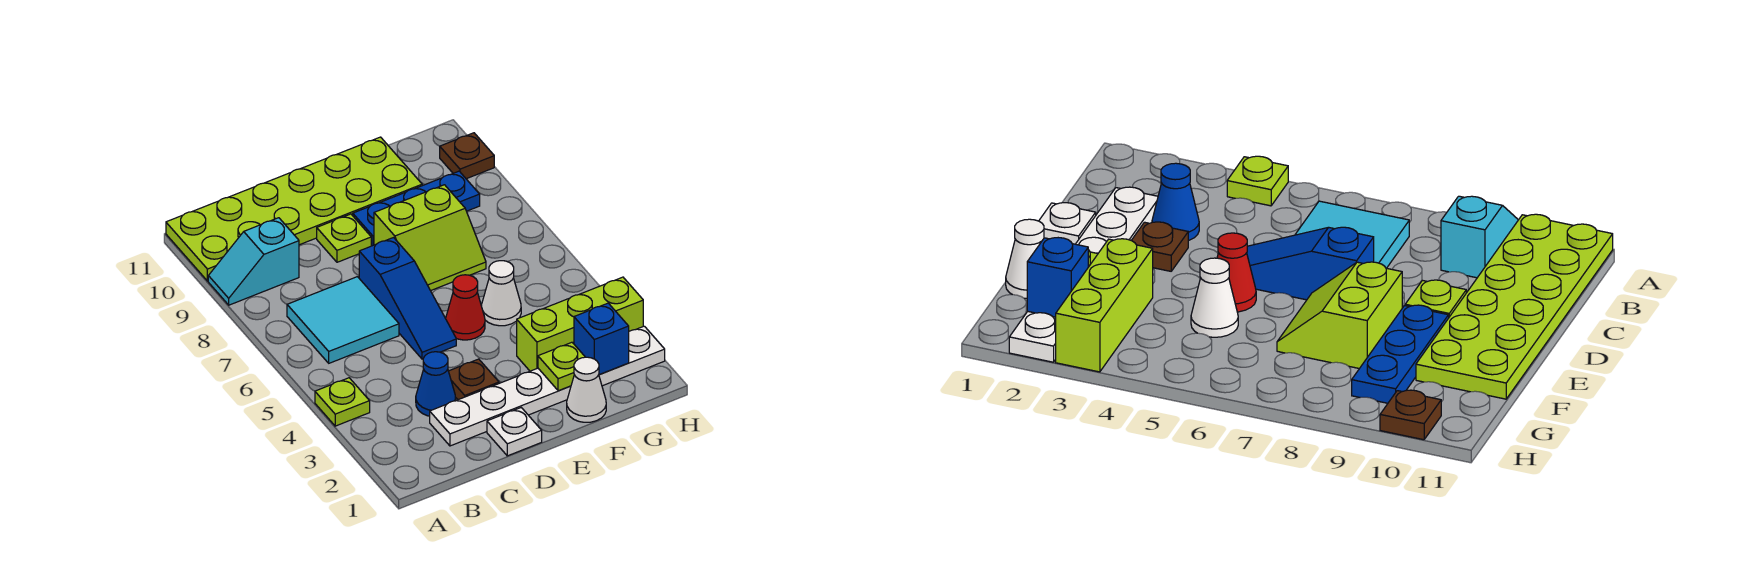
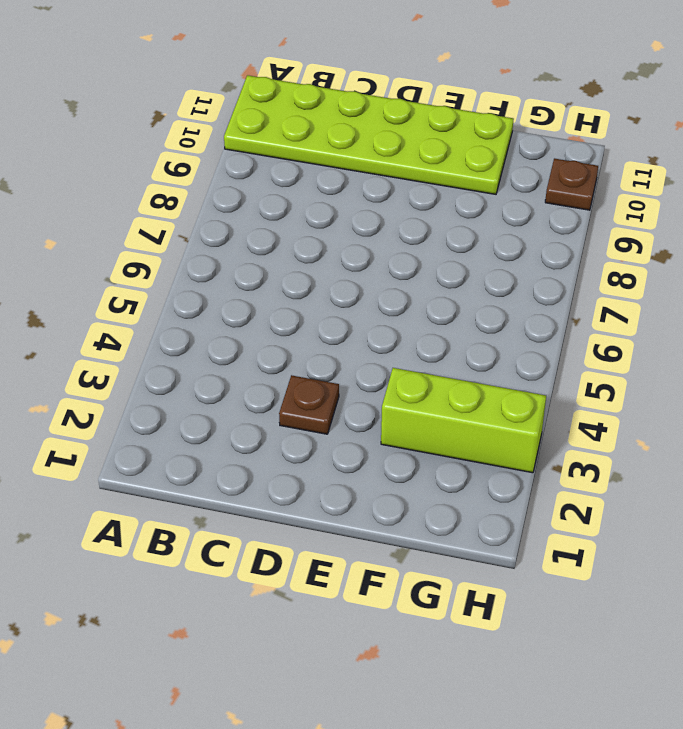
none -> lime plate A4 level 1
none -> cyan slope A9:B9 level 1 top B
none -> cyan tile B6:C7 level 1

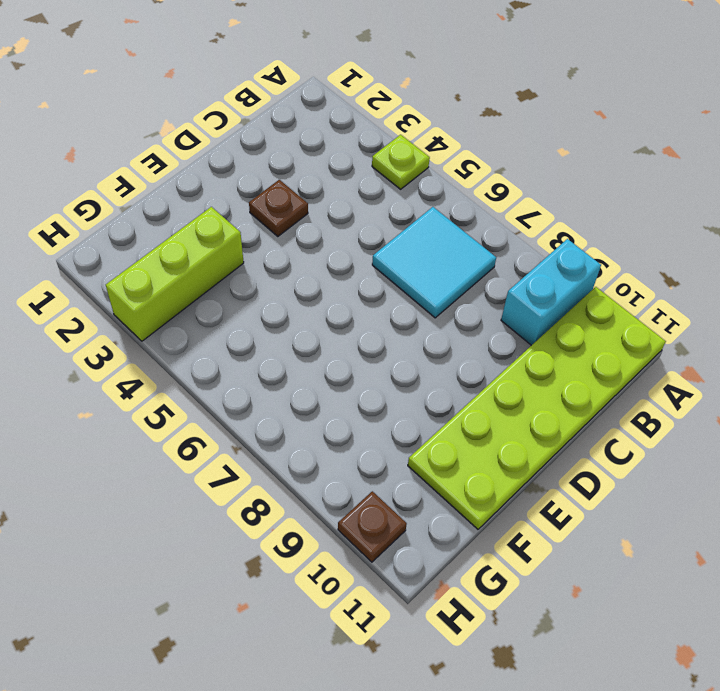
cyan brick A9:B9 level 1 -> cyan slope A9:B9 level 1 top B
none -> white plate C2:H2 level 1
none -> blue cone C3 level 1
none -> white plate D1 level 1

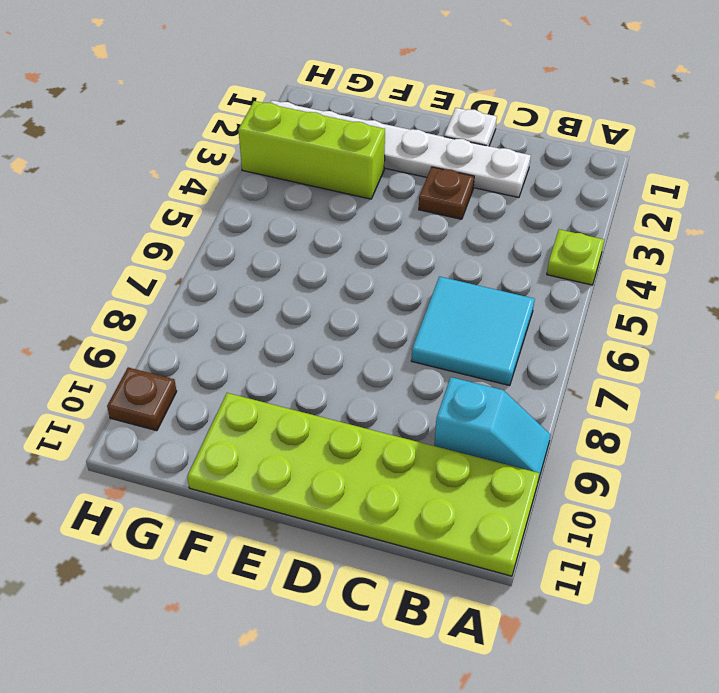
none -> blue cone C3 level 1
none -> blue slope D5:D7 level 1 top 7
none -> lime plate D9 level 1

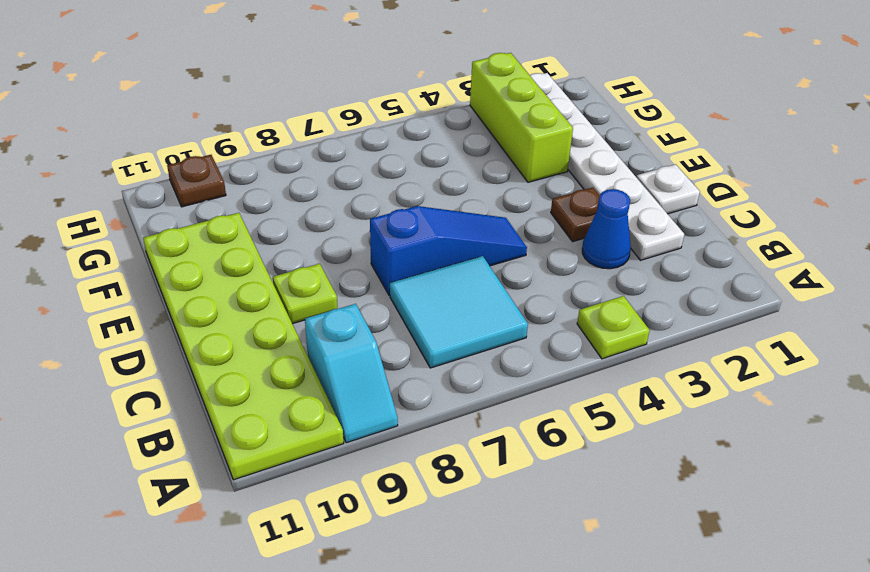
none -> red cone E5 level 1
none -> lime slope E7:F8 level 1 top 8
none -> blue plate E9:G9 level 1

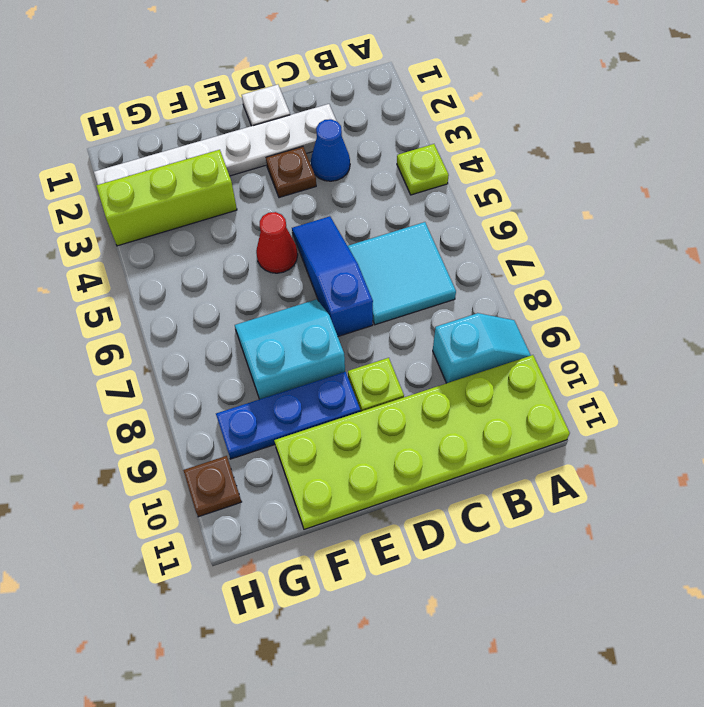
cyan slope E7:F8 level 1 top 8 -> lime slope E7:F8 level 1 top 8
none -> white cone F1 level 1
none -> white cone F5 level 1
none -> lime plate F2 level 2

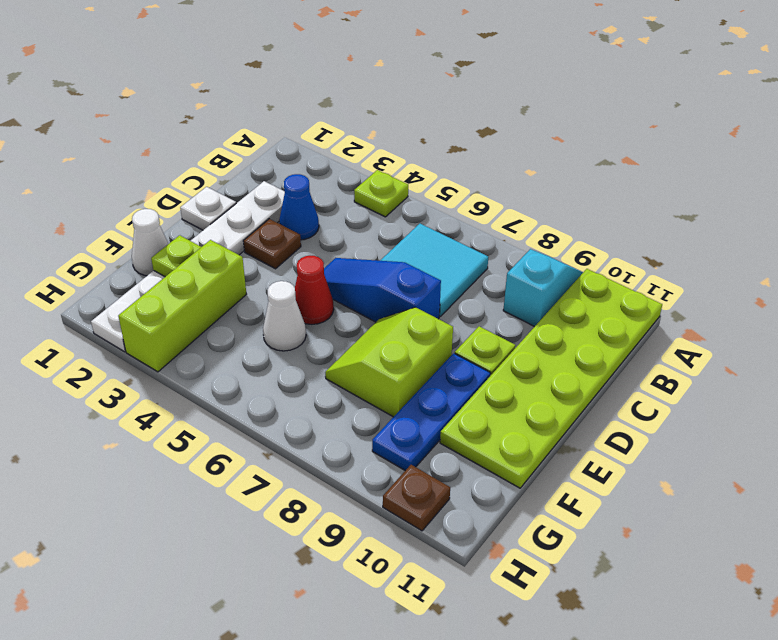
none -> blue brick G2 level 2

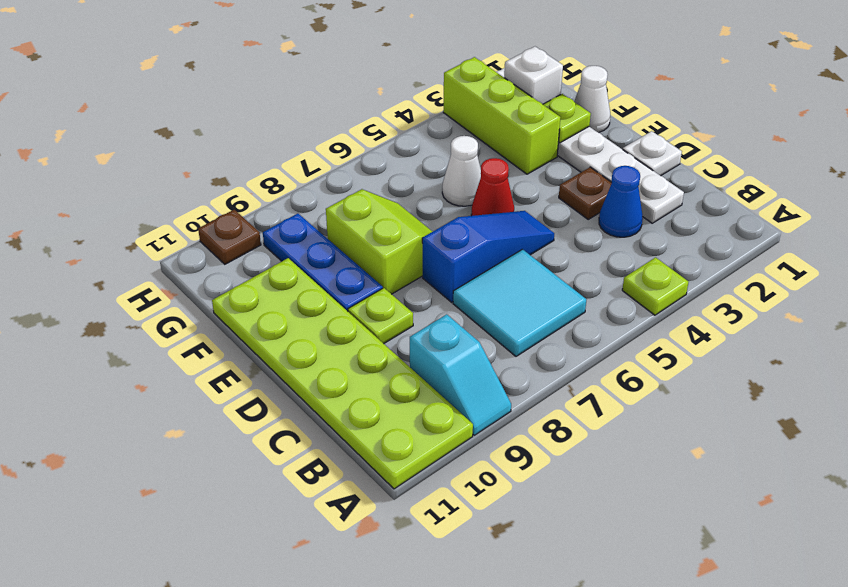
white brick G2 level 2 -> blue brick G2 level 2

